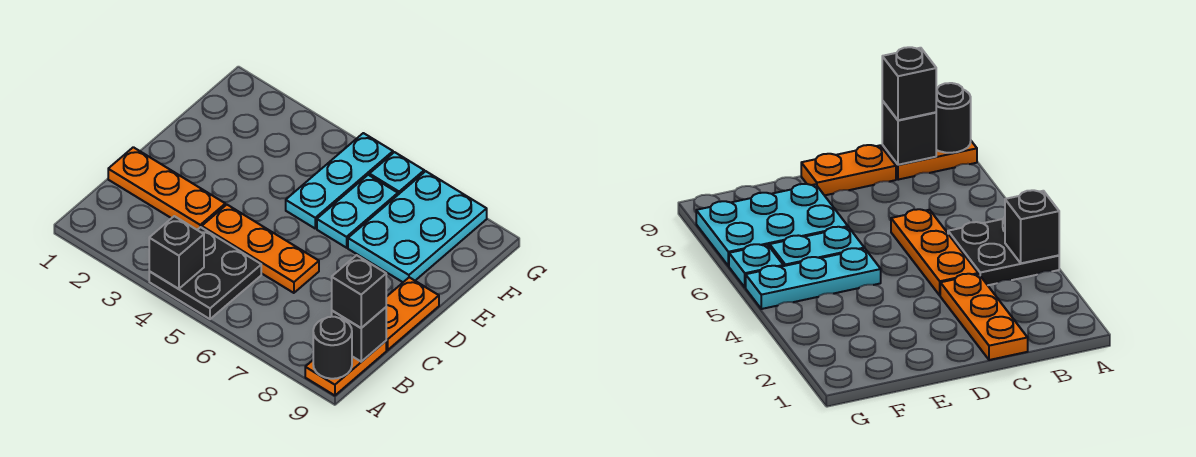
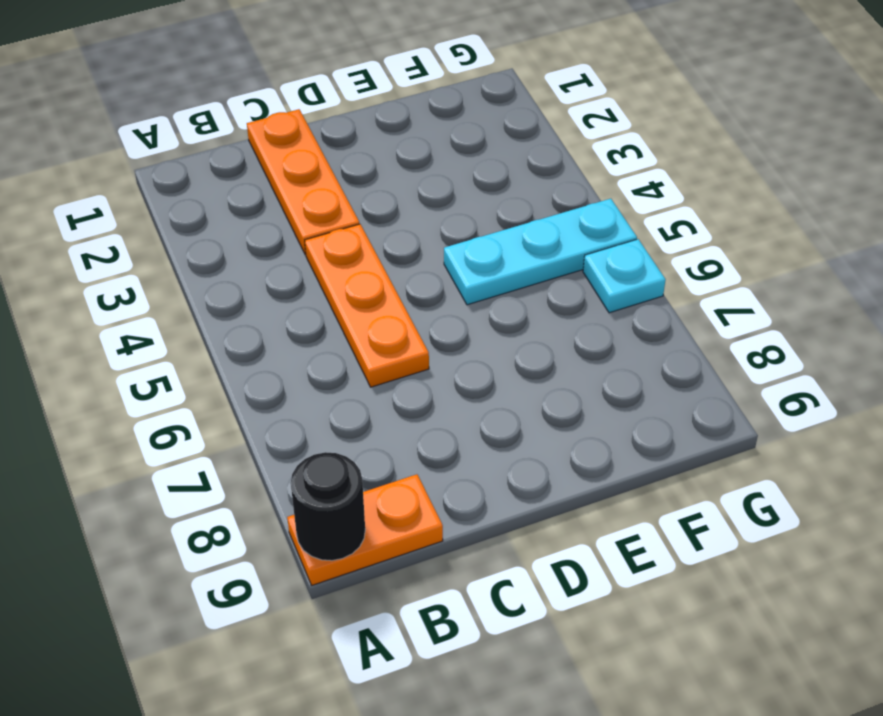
none -> black plate A4:B5 level 1
none -> orange plate C9:D9 level 1
none -> cyan plate E6:F6 level 1

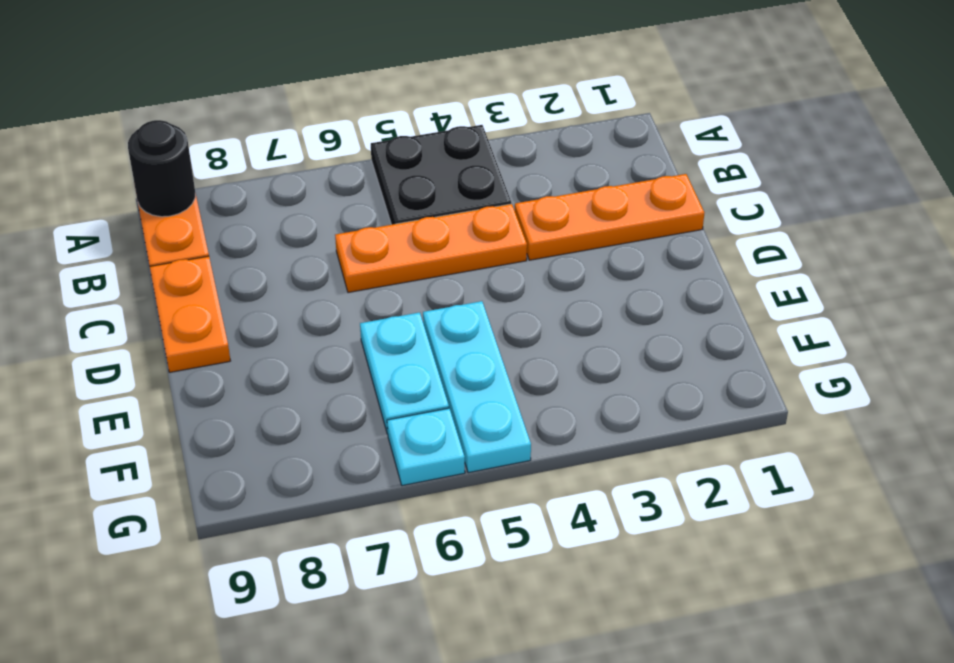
none -> cyan plate E7:G8 level 1
none -> black brick A4 level 2
none -> black brick B9 level 2

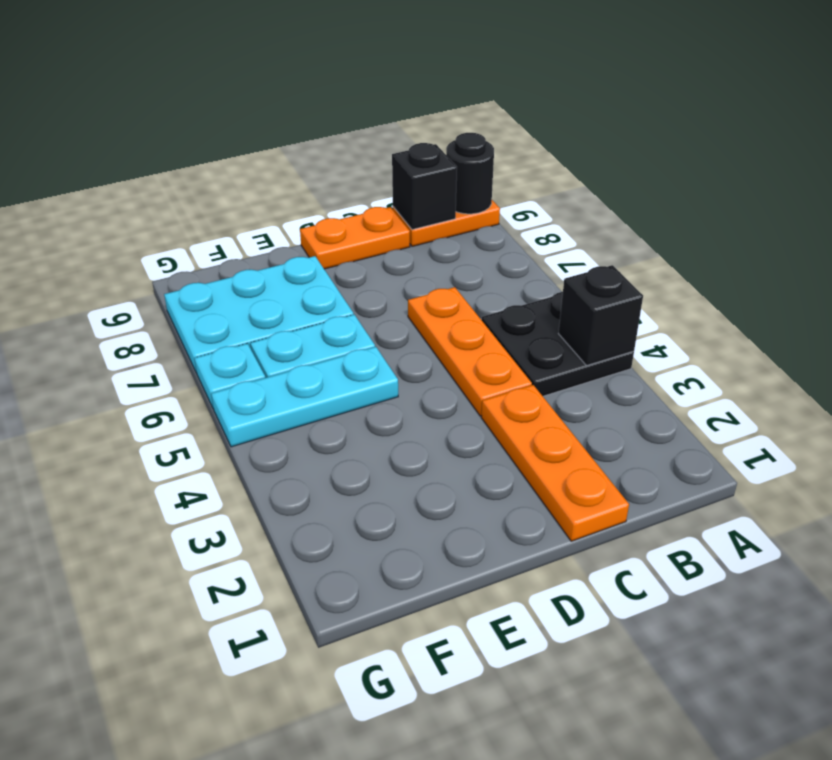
none -> black brick B9 level 3

